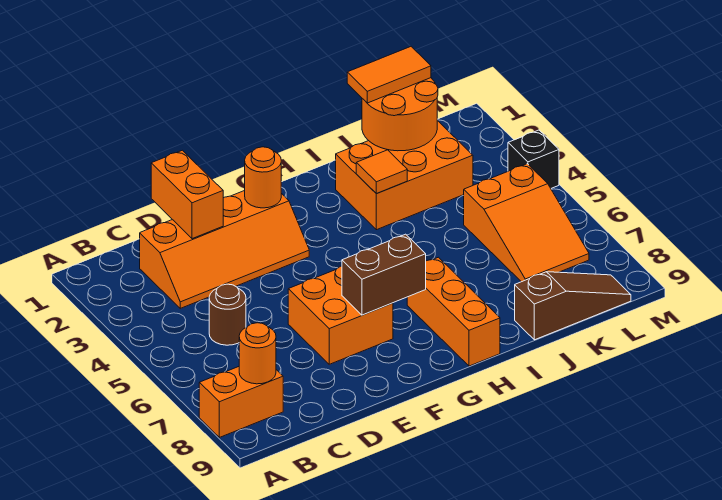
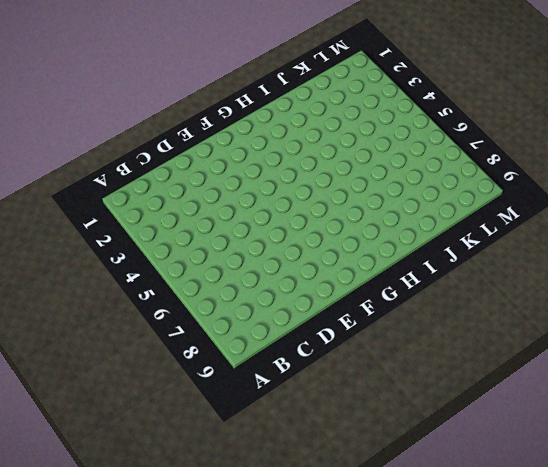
none -> orange brick A8:B8 level 1
none -> orange slope C2:F3 level 1 top 2
none -> brown round brick C5 level 1

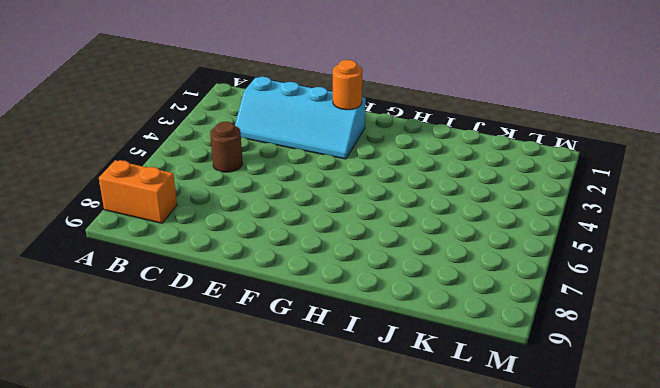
cyan slope C2:F3 level 1 top 2 -> orange slope C2:F3 level 1 top 2
none -> orange brick E6:F7 level 1
none -> orange brick H7:H9 level 1
none -> orange brick I2:K3 level 1

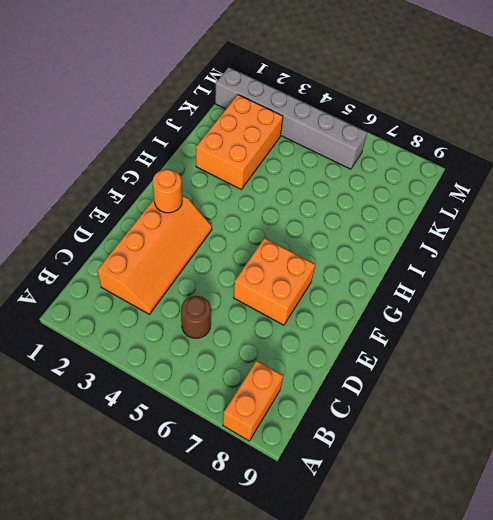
grey brick L1:L6 level 1 -> orange slope K5:L7 level 1 top 5
none -> orange brick H7:H9 level 1
none -> brown slope J9:L9 level 1 top J
none -> black brick M4 level 1

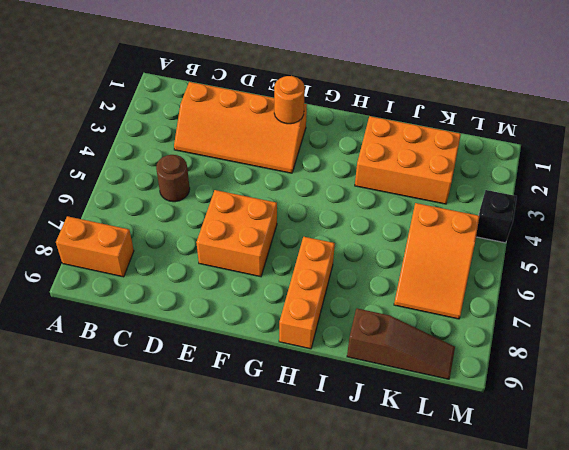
none -> orange round brick B8 level 2
none -> orange brick D1:D2 level 2
none -> brown brick F7:G7 level 2

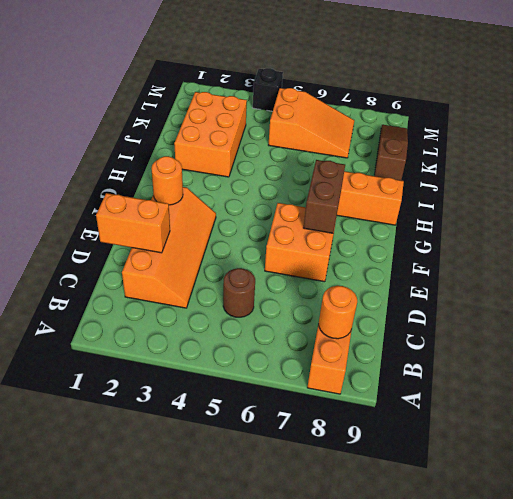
none -> orange tile I3 level 2
none -> orange round brick J1:K2 level 2
none -> orange tile J1:K1 level 3

